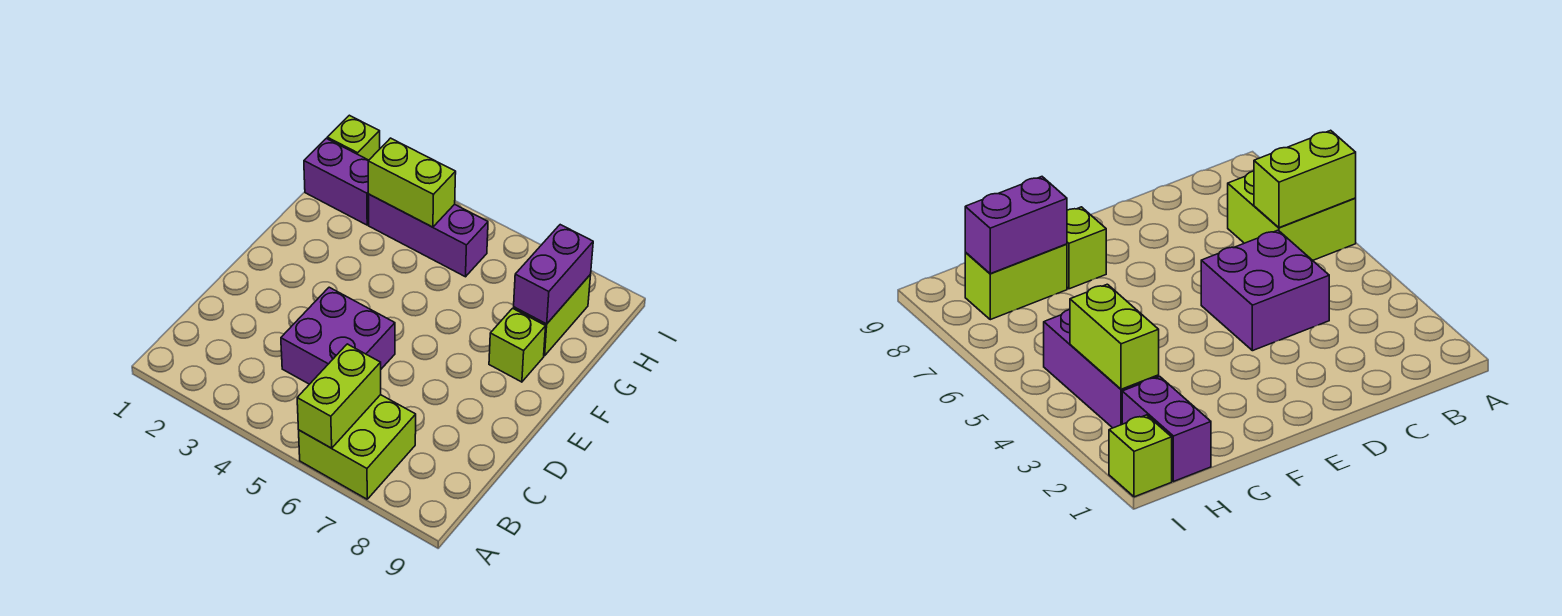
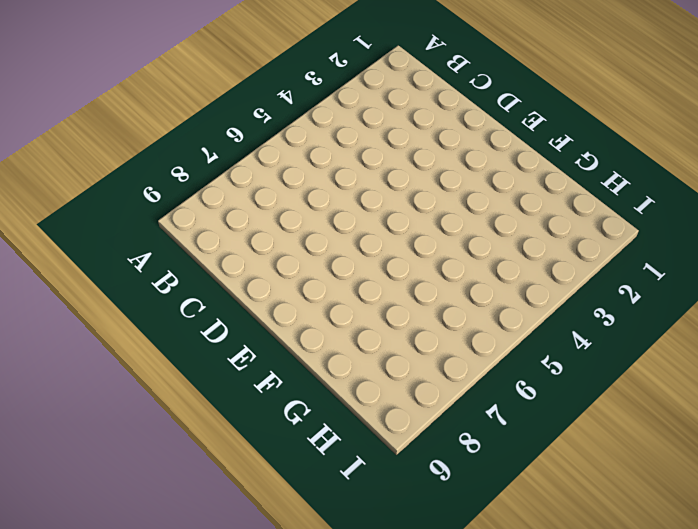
none -> lime brick A6:B7 level 1
none -> purple brick C4:D5 level 1

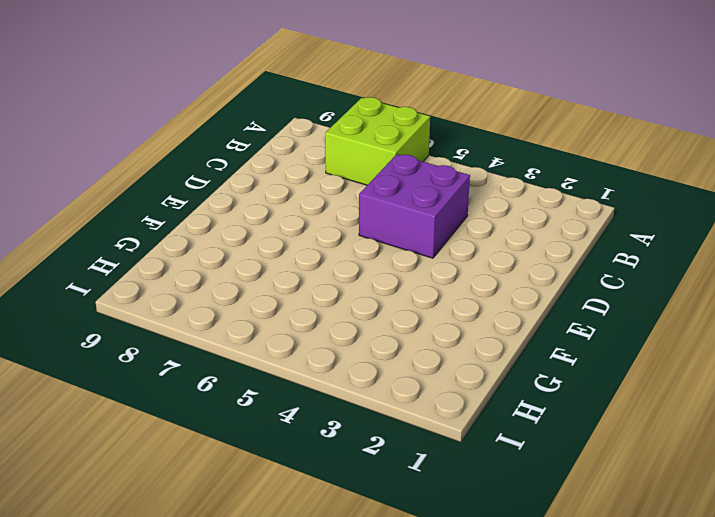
none -> lime brick F8 level 1
none -> lime brick G8:H8 level 1

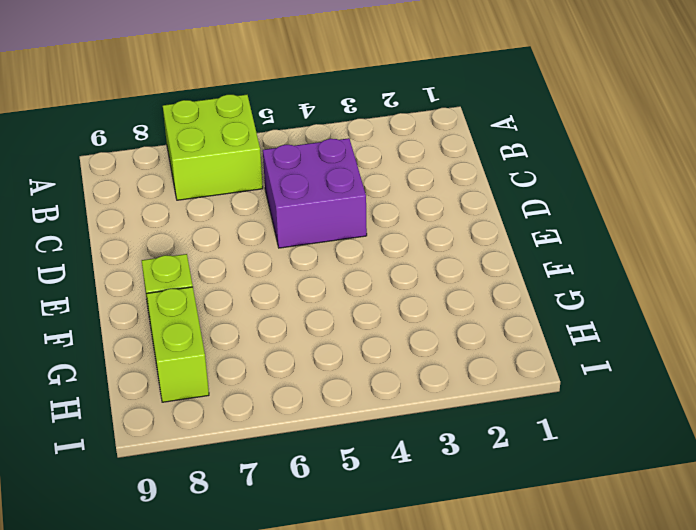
none -> purple brick H1:H2 level 1
none -> purple brick H3:H5 level 1

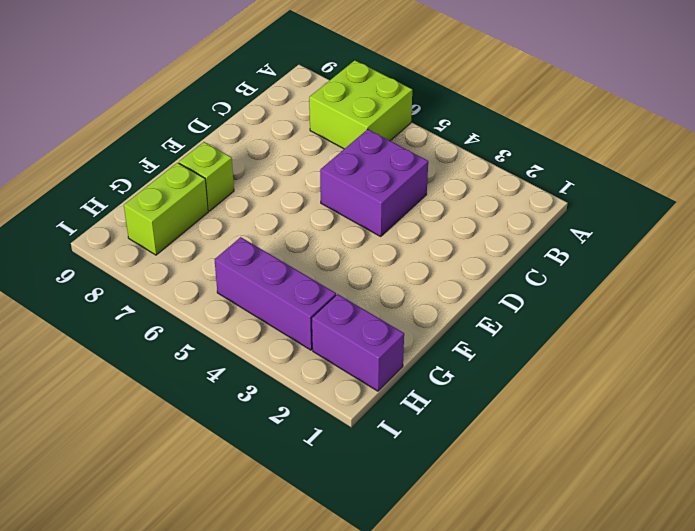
none -> lime brick I1 level 1
none -> lime brick A6:B6 level 2

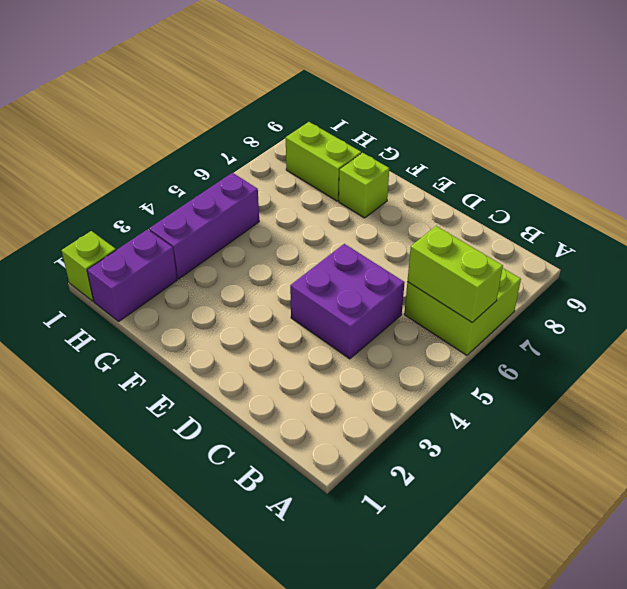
none -> purple brick G8:H8 level 2
none -> lime brick H3:H4 level 2

